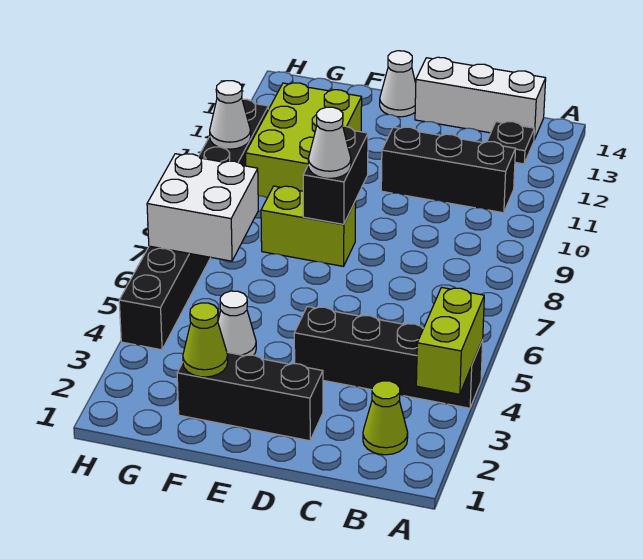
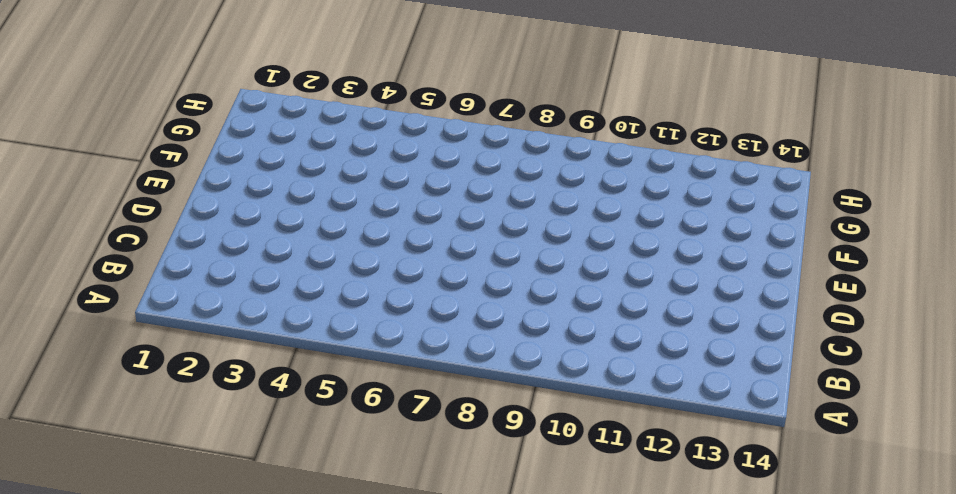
none -> black brick A4:D4 level 1
none -> lime cone B2 level 1
none -> black brick B11:D11 level 1

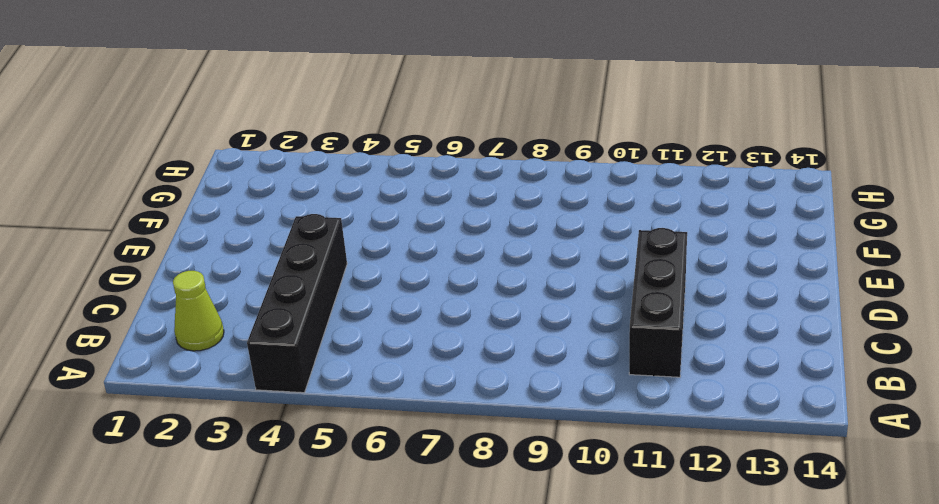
none -> black plate B13 level 1
none -> white brick B14:D14 level 1
none -> black brick D2:F2 level 1

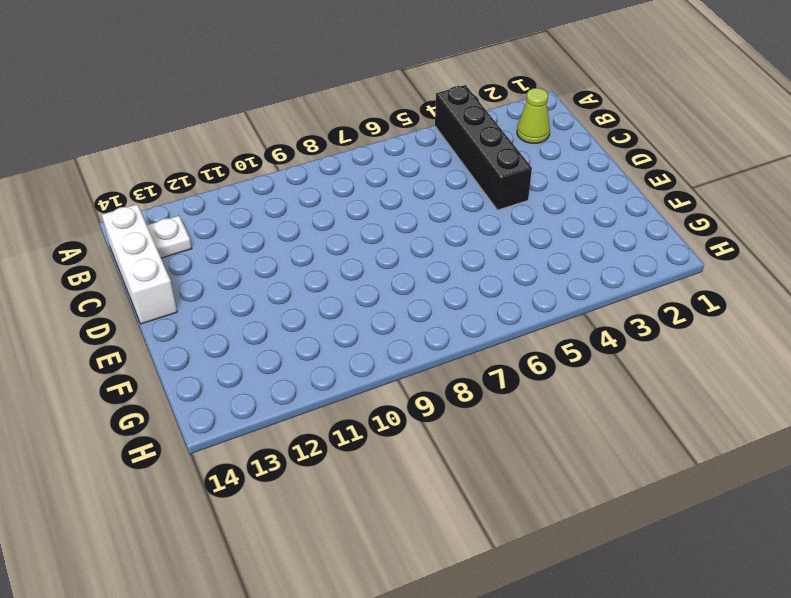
white plate B13 level 1 -> black plate B13 level 1
none -> black brick B11:D11 level 1
none -> black brick D2:F2 level 1
none -> lime brick E8:F8 level 1

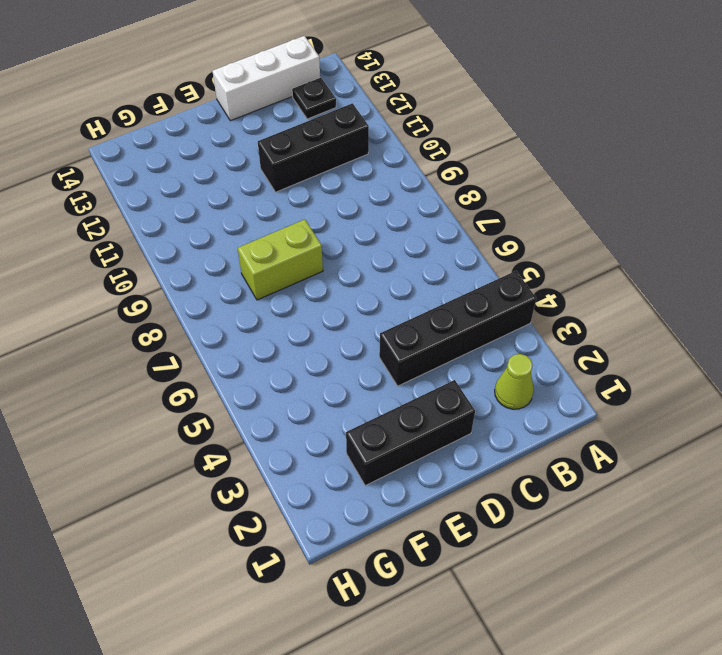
none -> white cone E14 level 1
none -> white cone F4 level 1
none -> lime brick F10:G12 level 1

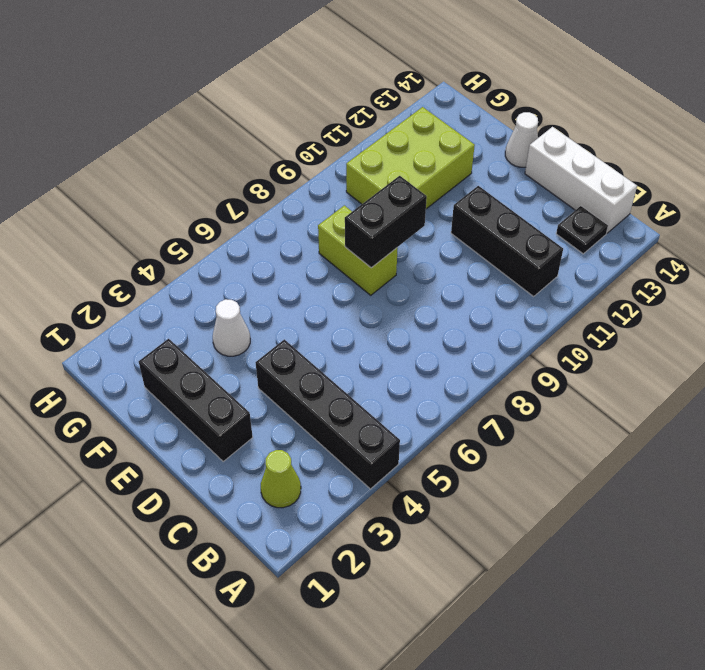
none -> black brick H4:H11 level 1
none -> lime brick A3:A4 level 2
none -> lime cone F2 level 2

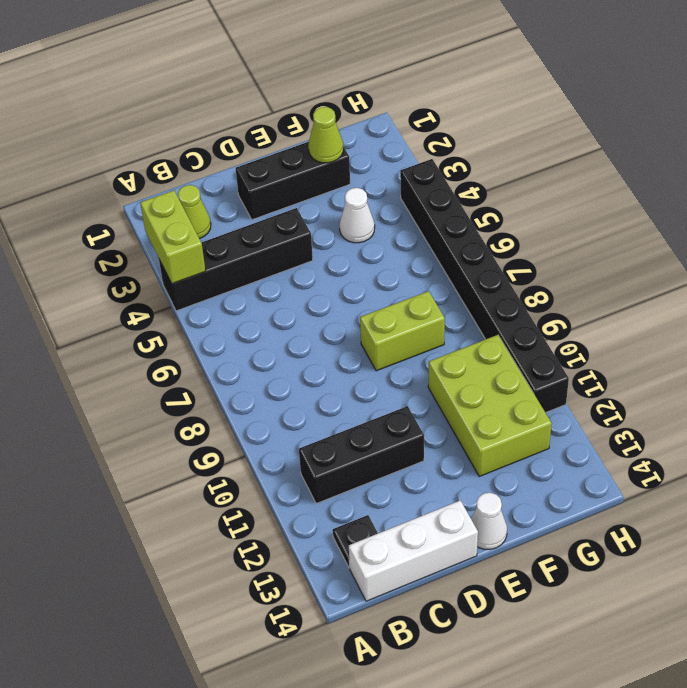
none -> black brick E8:E9 level 2
none -> white brick G6:H7 level 2
none -> white cone H10 level 2

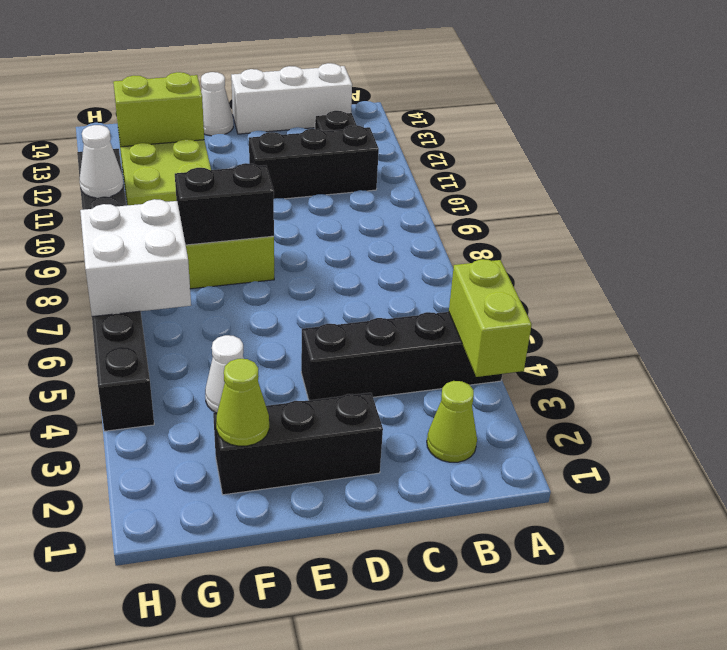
black brick E8:F8 level 2 -> black brick E8:E9 level 2
lime brick F12:G12 level 2 -> none
none -> white cone E8 level 3

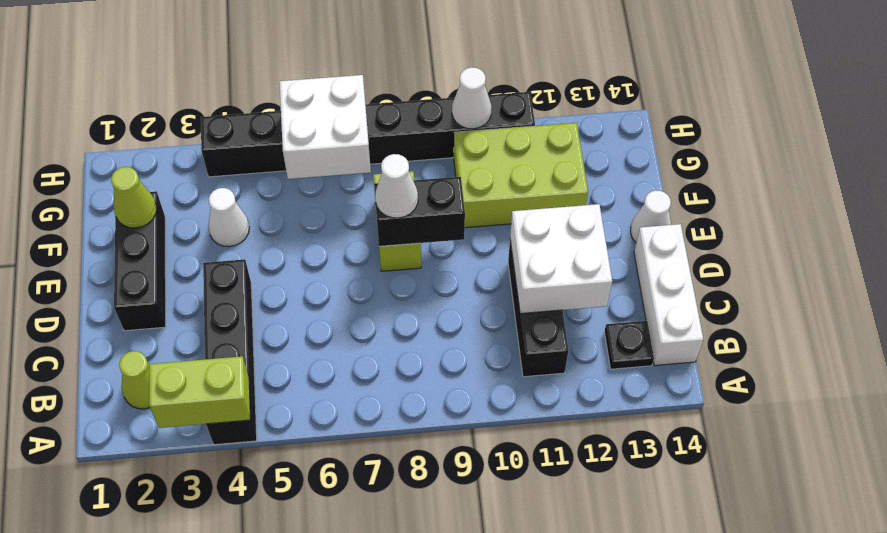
white brick C11:D12 level 2 -> none

